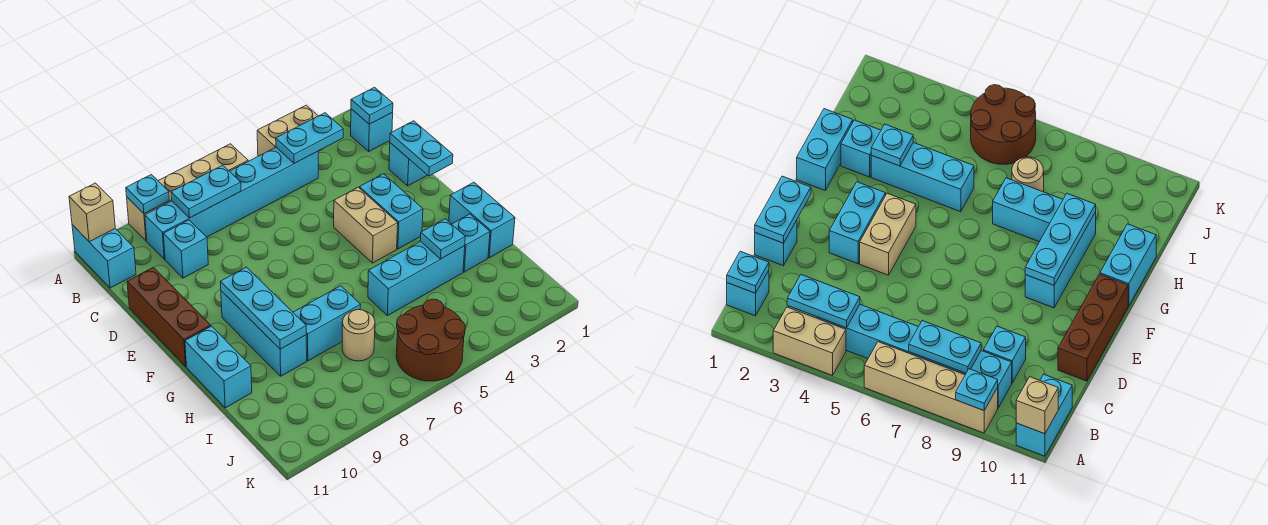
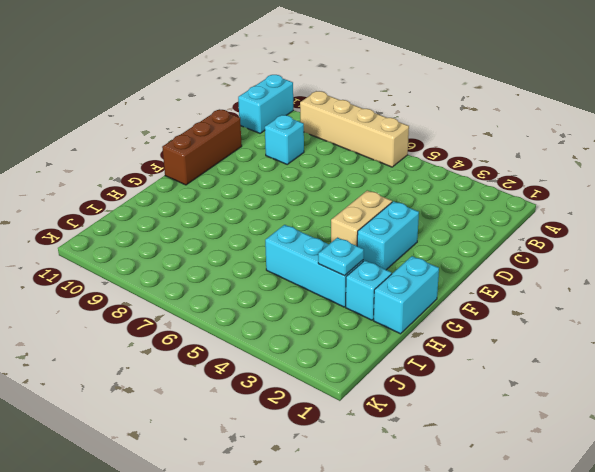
none -> tan brick A3:A4 level 1
none -> cyan brick B1 level 1
none -> cyan brick B4:B9 level 1

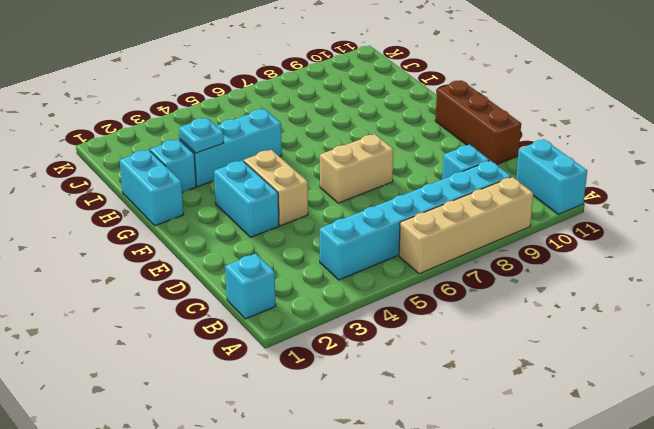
tan brick E6:E7 level 1 -> tan brick A3:A4 level 1
none -> cyan brick D1 level 1
none -> cyan brick F9:H9 level 1
none -> cyan brick G11:H11 level 1

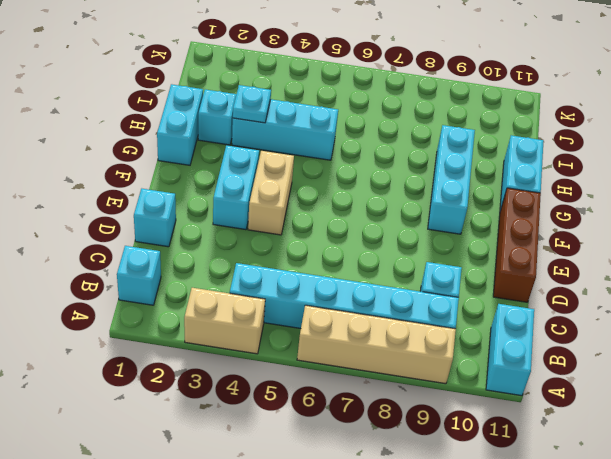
none -> cyan brick H7:H8 level 1
none -> tan round brick I7 level 1
none -> brown round brick J5:K6 level 1

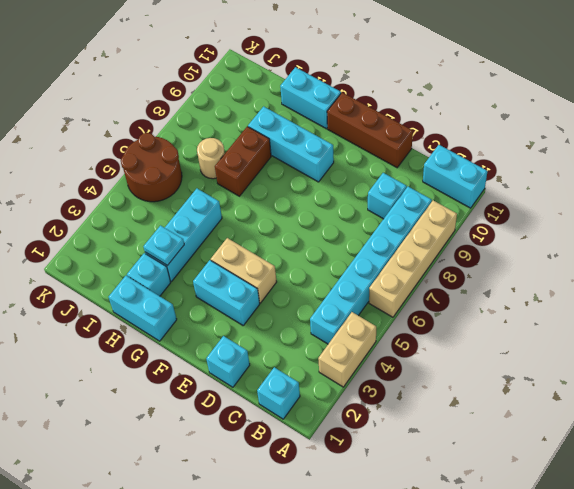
brown brick H7:H8 level 1 -> cyan brick H7:H8 level 1
none -> cyan plate A9 level 2
none -> tan brick A11 level 2
none -> cyan plate B1 level 2

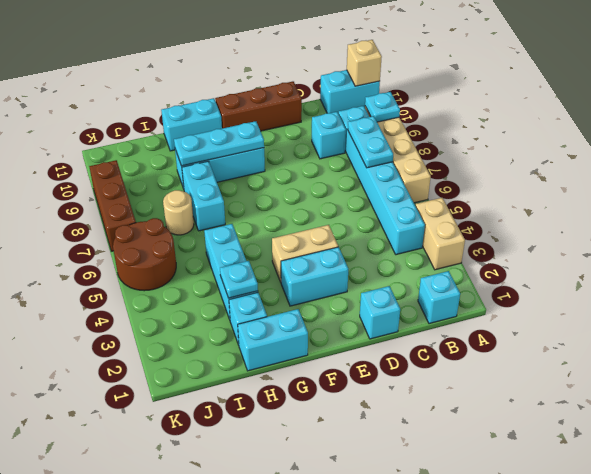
brown brick K7:K9 level 1 -> none
none -> cyan plate B1 level 2
none -> cyan plate B3:B4 level 2
none -> cyan plate D1:E1 level 2

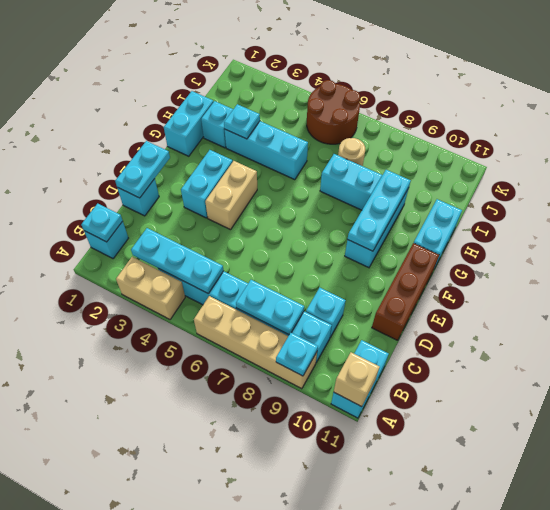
cyan plate B3:B5 level 2 -> cyan plate B3:B4 level 2

